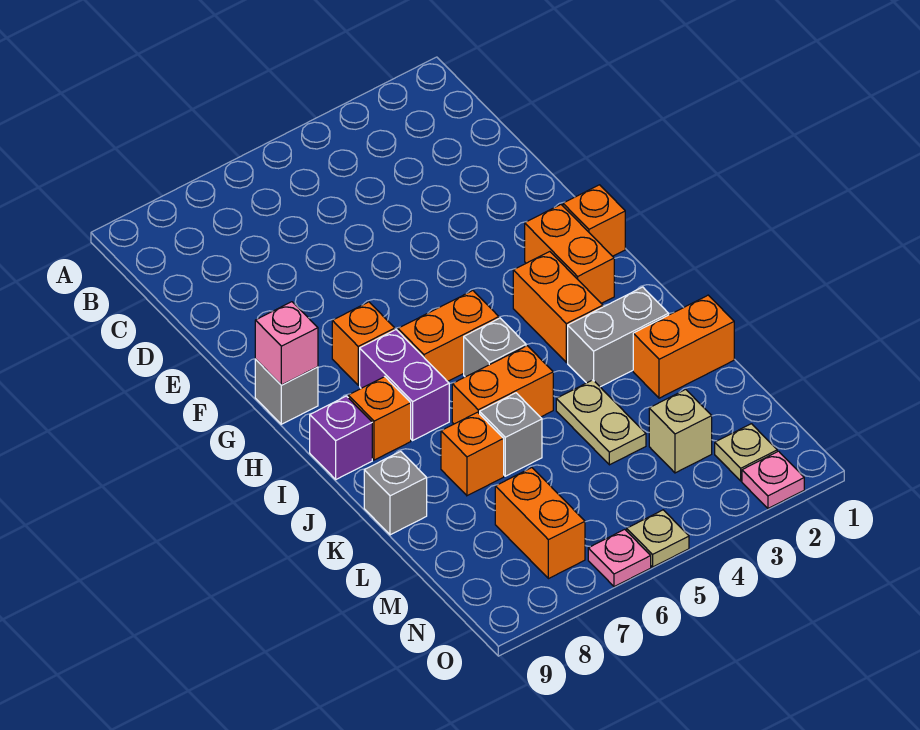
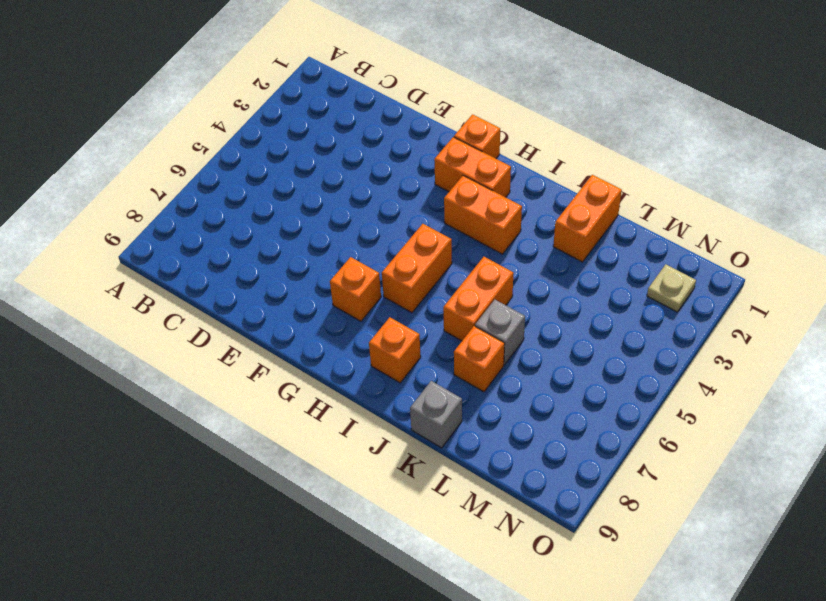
none -> grey brick G9 level 1
none -> purple brick H7:I7 level 1
none -> grey brick I5 level 1

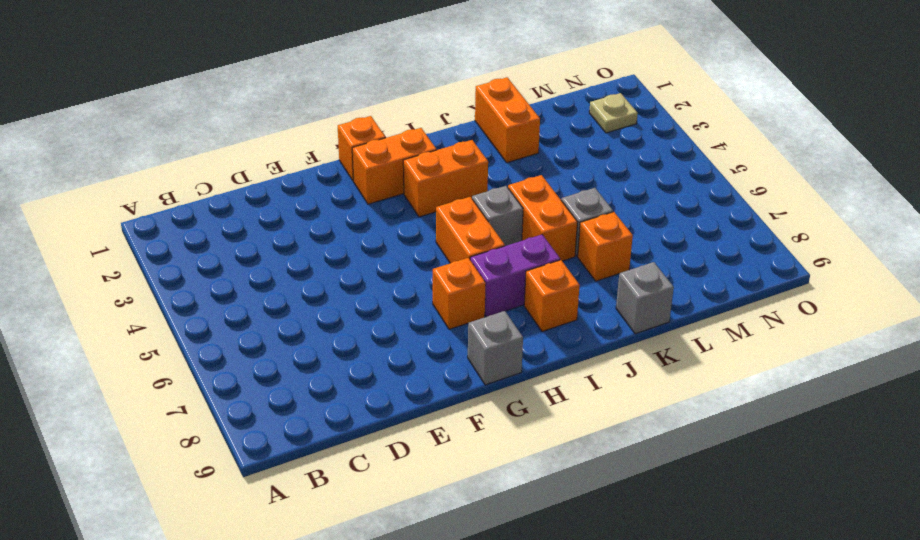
none -> purple brick I9 level 1
none -> grey brick J2:J3 level 1
none -> tan plate K4:L4 level 1

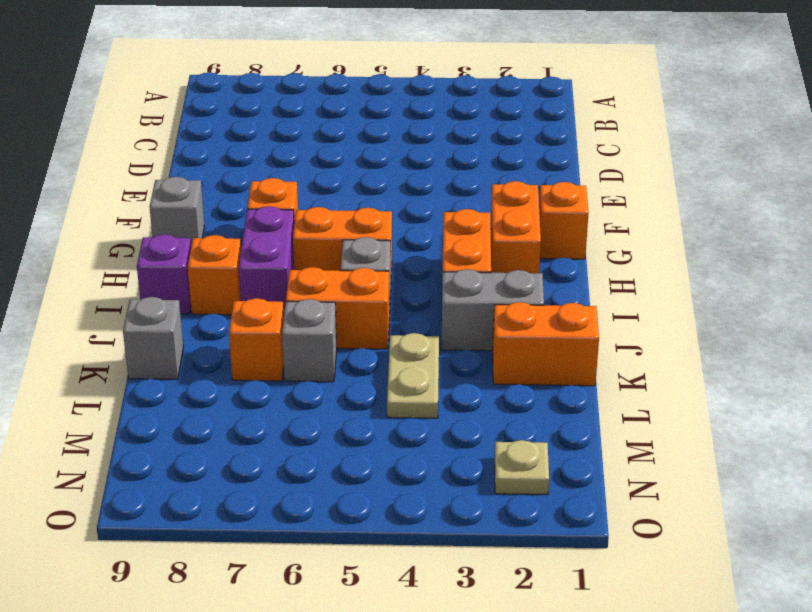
none -> tan brick M3 level 1
none -> orange brick M7:N7 level 1
none -> pink plate O2 level 1

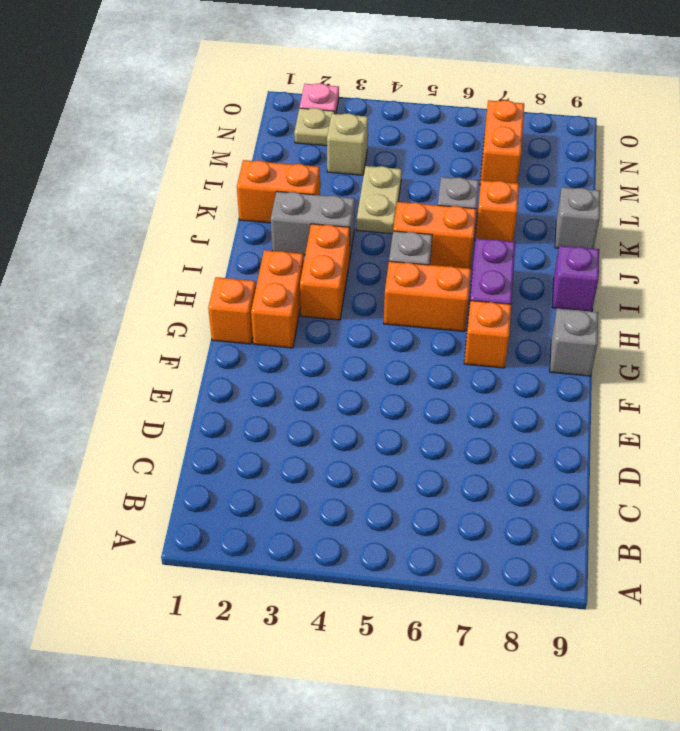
none -> orange brick I8 level 1
none -> tan plate O5 level 1
none -> pink plate O6 level 1

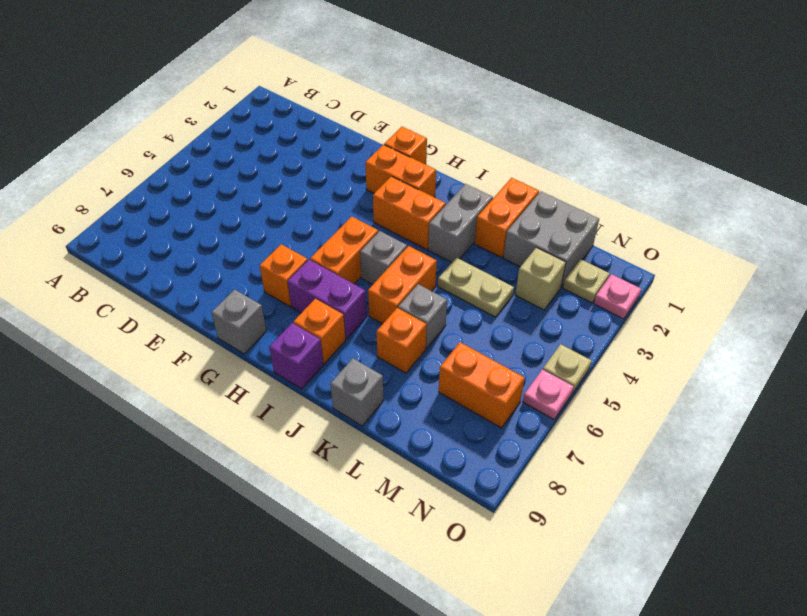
grey brick L1:M2 level 1 -> none
none -> pink brick G9 level 2

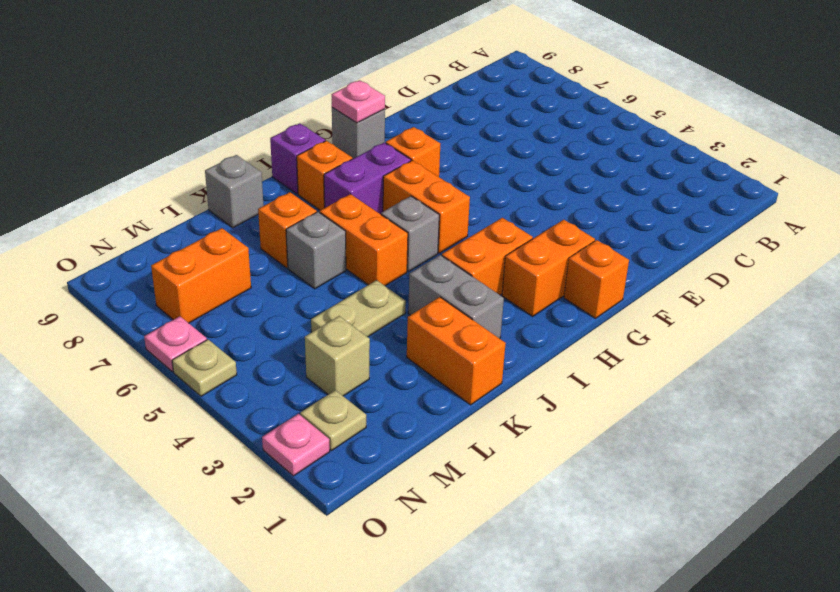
pink plate G9 level 2 -> pink brick G9 level 2

